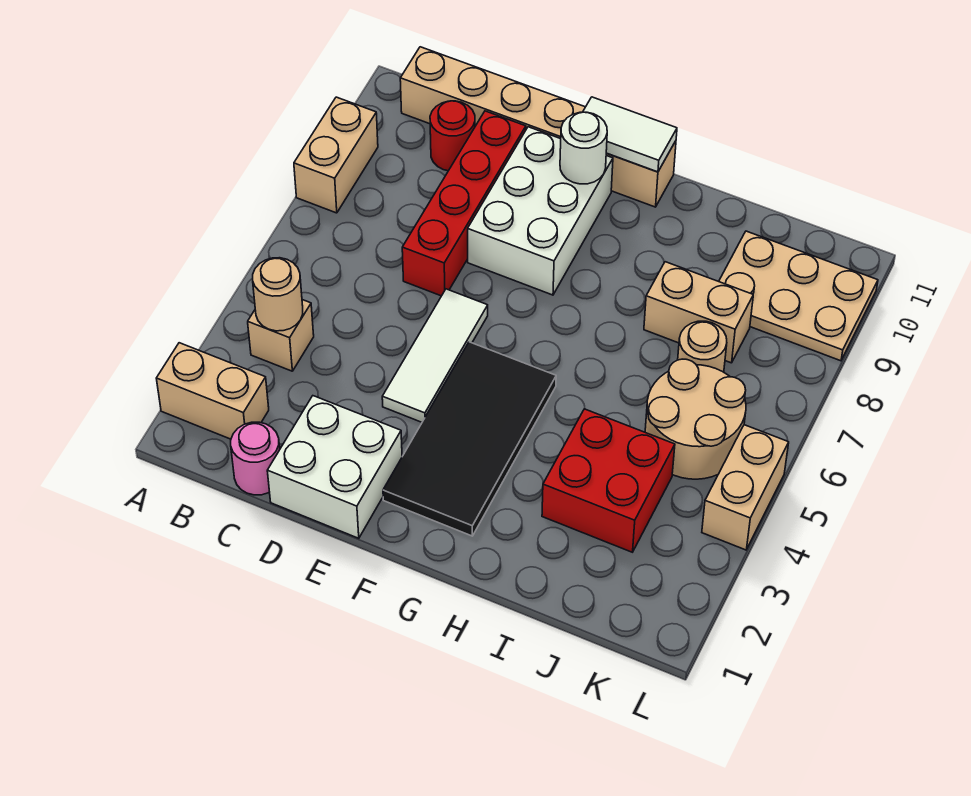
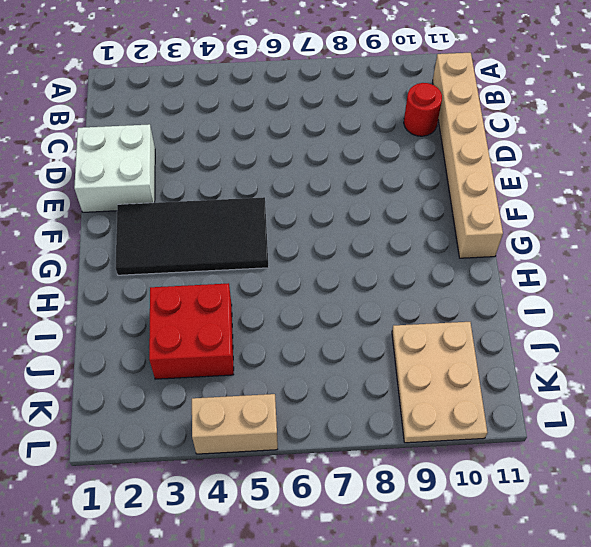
none -> tan brick A2:B2 level 1
none -> tan brick A8:A9 level 1
none -> tan brick B4 level 1

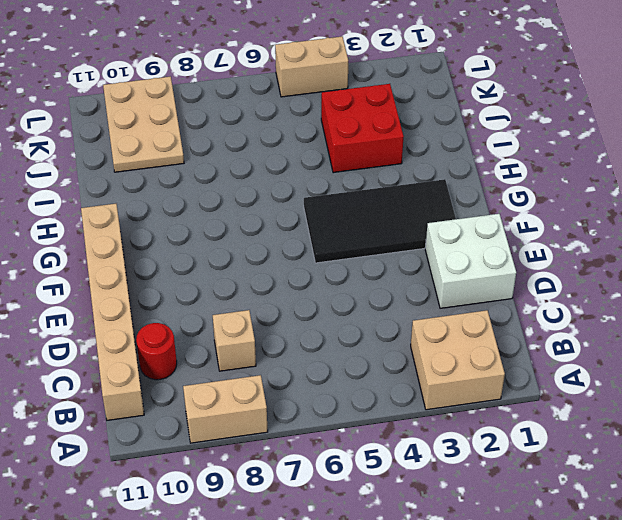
tan brick A2:B3 level 1 -> tan brick A2:B2 level 1
tan brick C8 level 1 -> tan brick B4 level 1
none -> pink round brick C1 level 1
none -> red brick D7:D10 level 1
none -> white tile E4:E6 level 1

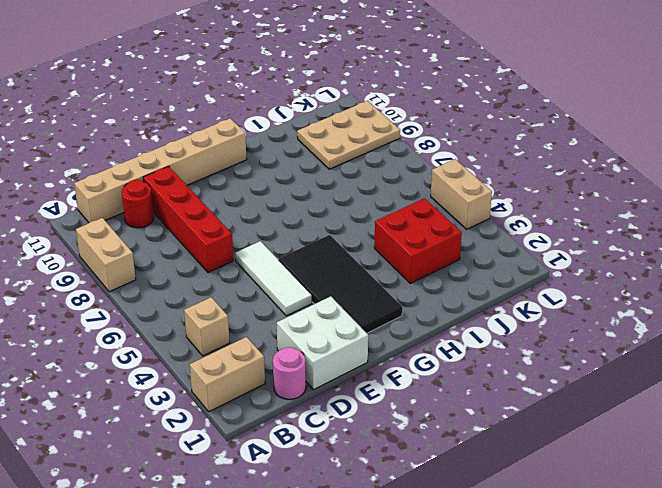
none -> white brick E8:F10 level 1
none -> tan brick I8:J8 level 1
none -> tan round brick J5:K6 level 1

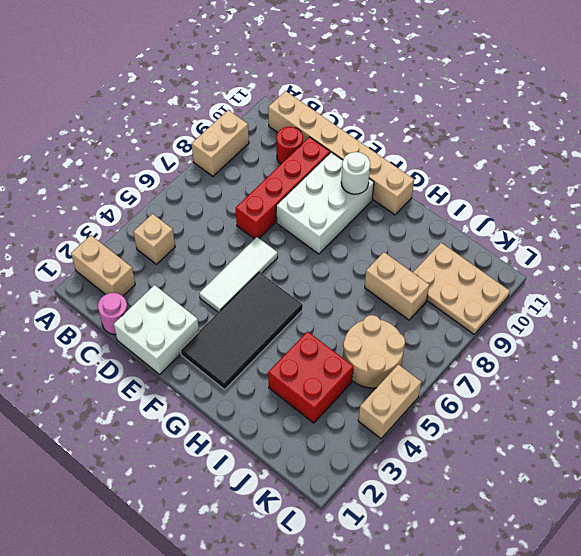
none -> tan round brick J7 level 1
none -> tan round brick B4 level 2
none -> white tile F11:G11 level 2

